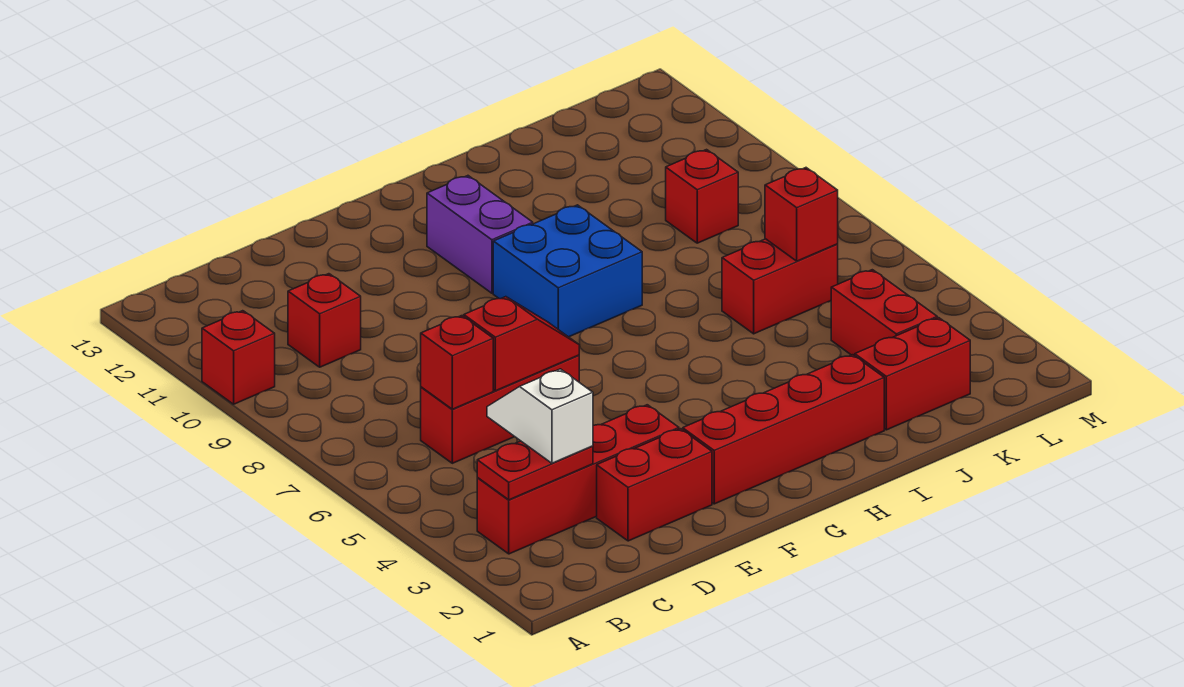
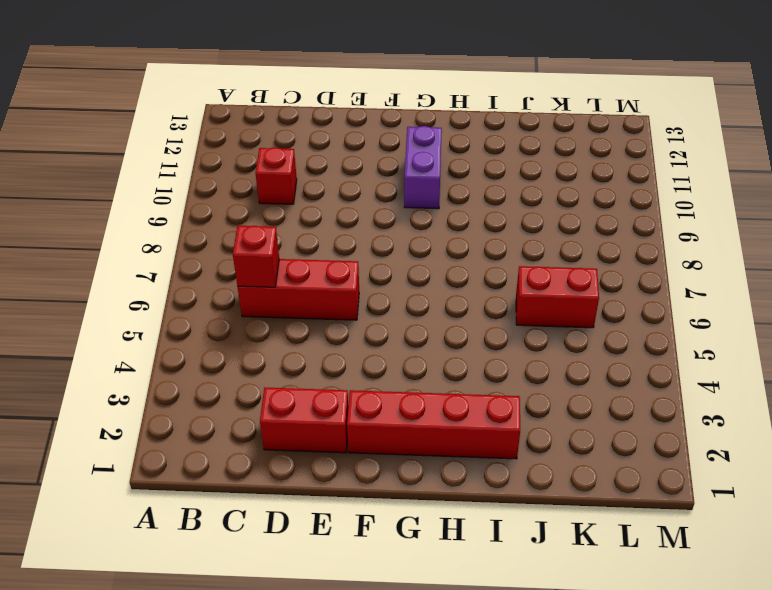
none -> red brick A10 level 1
none -> red brick B3:E3 level 1
none -> blue brick G8:H9 level 1

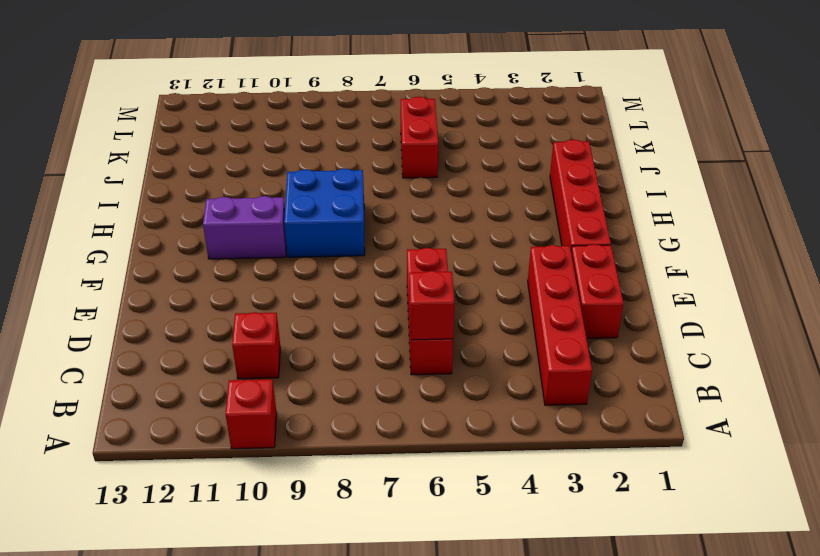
none -> red brick J2:K2 level 1
none -> red brick K3:K4 level 1
none -> red brick K9 level 1

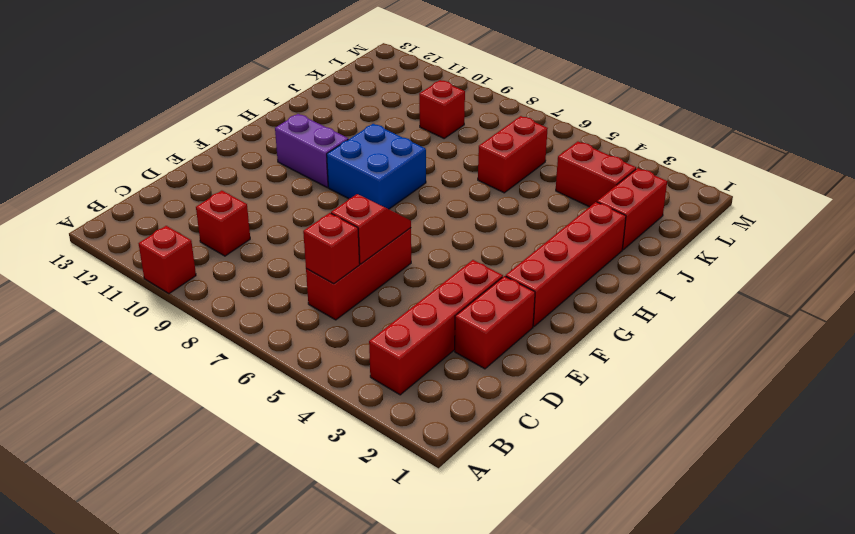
none -> red plate B3:C3 level 2
none -> red brick K6 level 2
none -> white slope C3:C4 level 3 top 3

